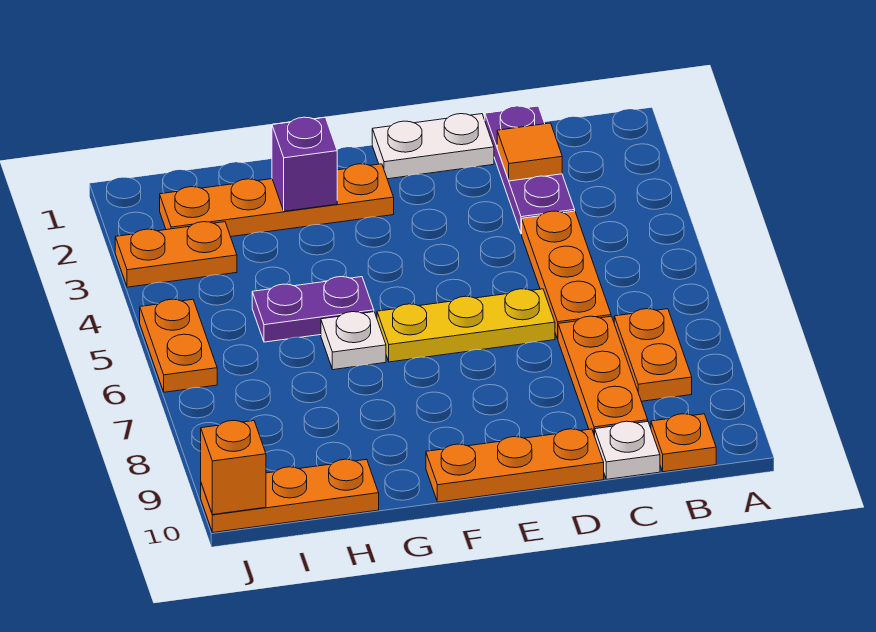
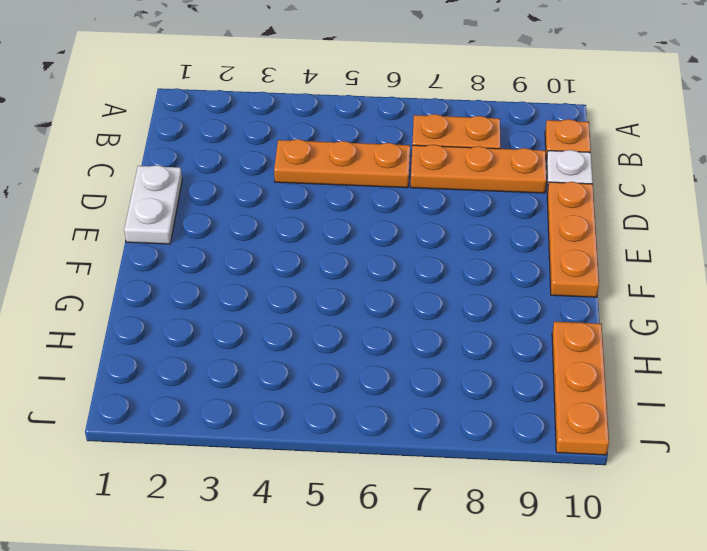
none -> purple plate C1:C3 level 1
none -> yellow plate D6:F6 level 1
none -> orange plate F2:I2 level 1

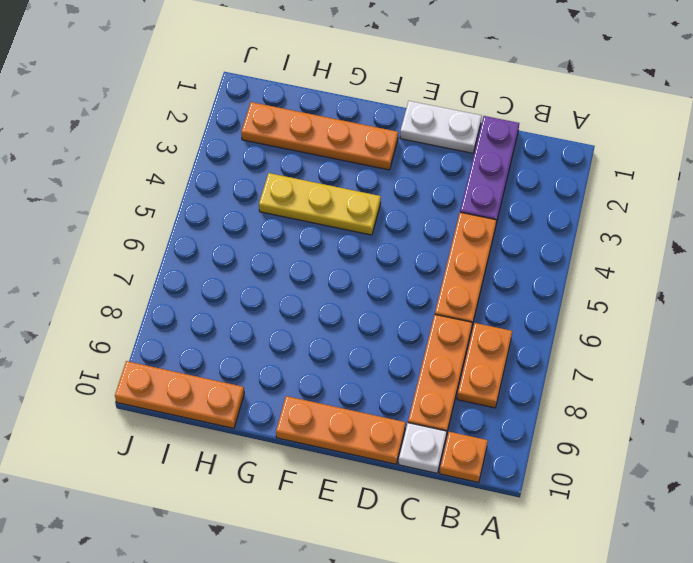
yellow plate F4:H4 level 1 -> yellow plate D6:F6 level 1
none -> purple plate G5:H5 level 1
none -> white plate G6 level 1
none -> orange plate I3:J3 level 1

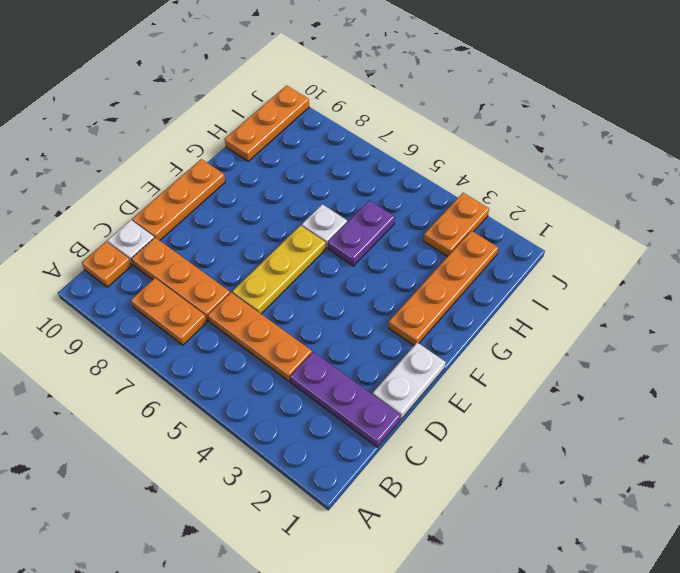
none -> orange plate J5:J6 level 1
none -> orange tile C2 level 2
none -> purple brick G2 level 2

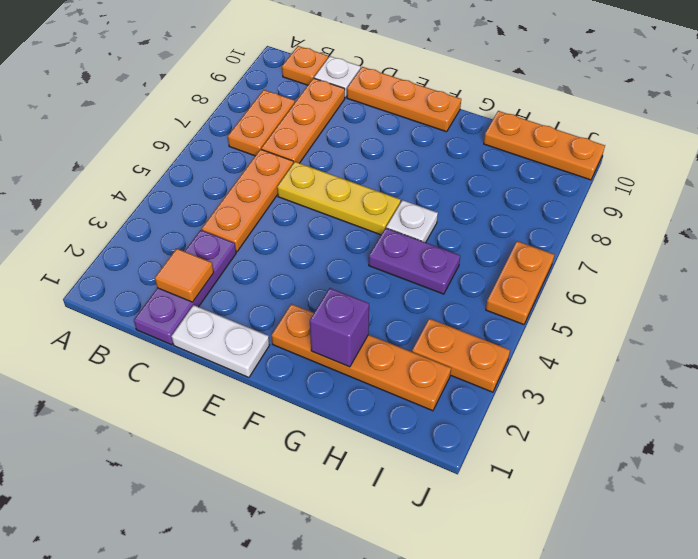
none -> orange brick J10 level 2

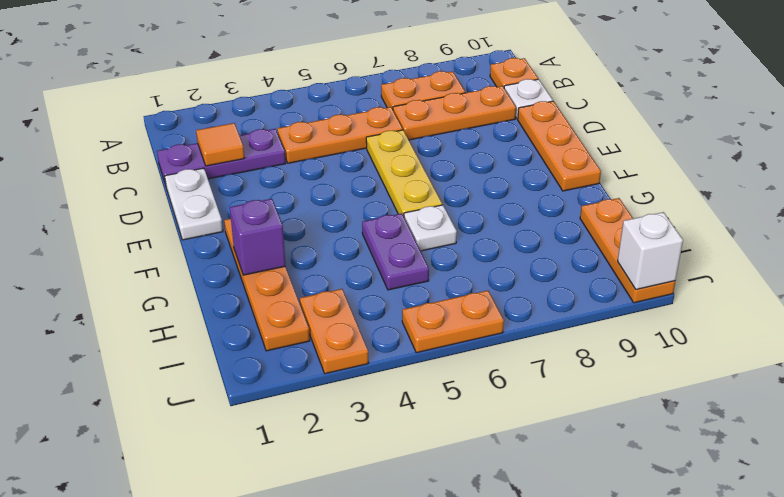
white brick J10 level 2 -> orange brick J10 level 2

